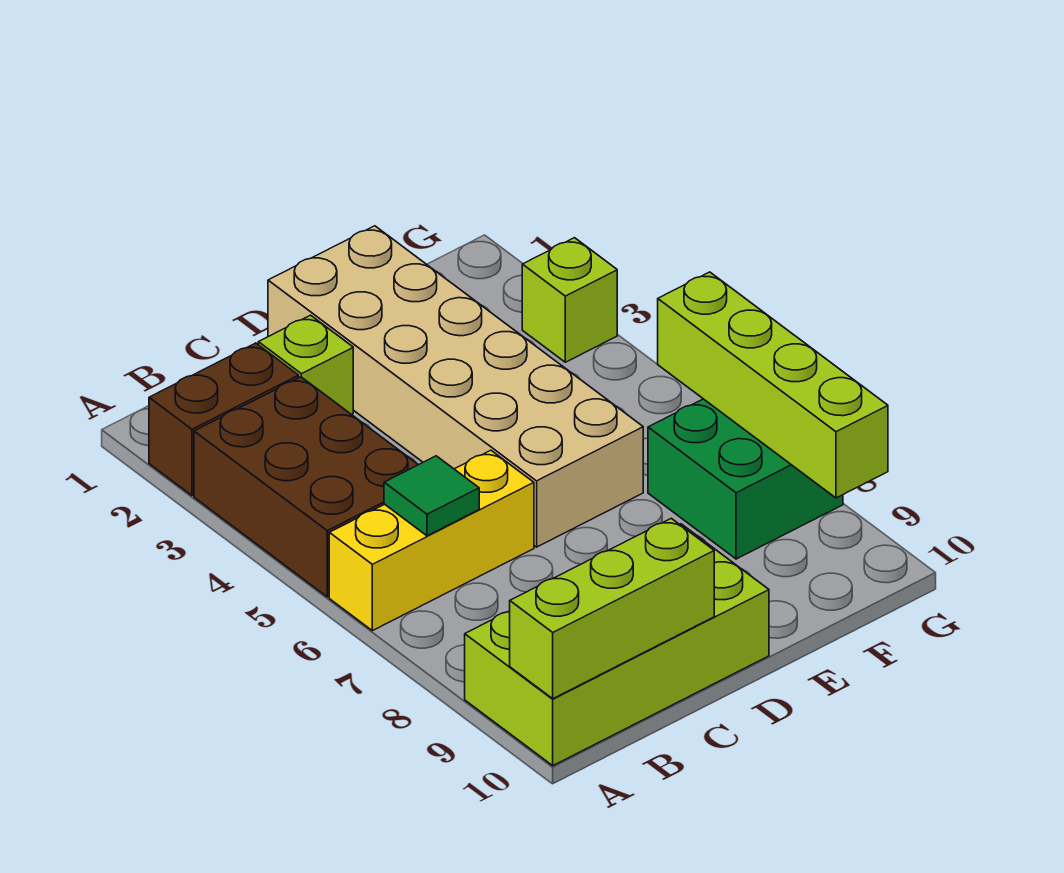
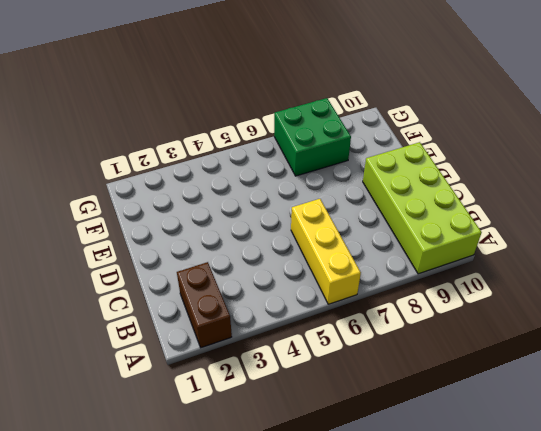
none -> brown brick A3:B5 level 1
none -> lime brick C2 level 1

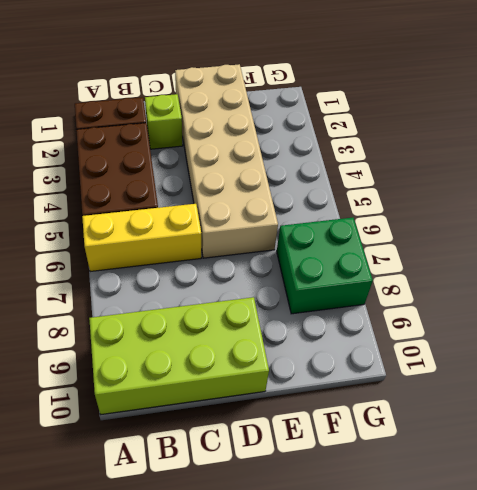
none -> lime brick G3 level 1
none -> lime brick A10:C10 level 2

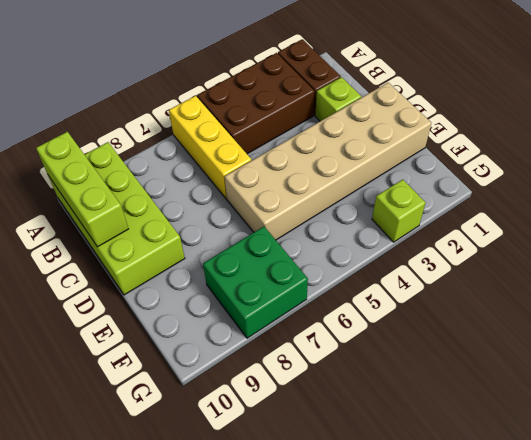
none -> green tile B6 level 2
none -> lime brick G6:G9 level 2

